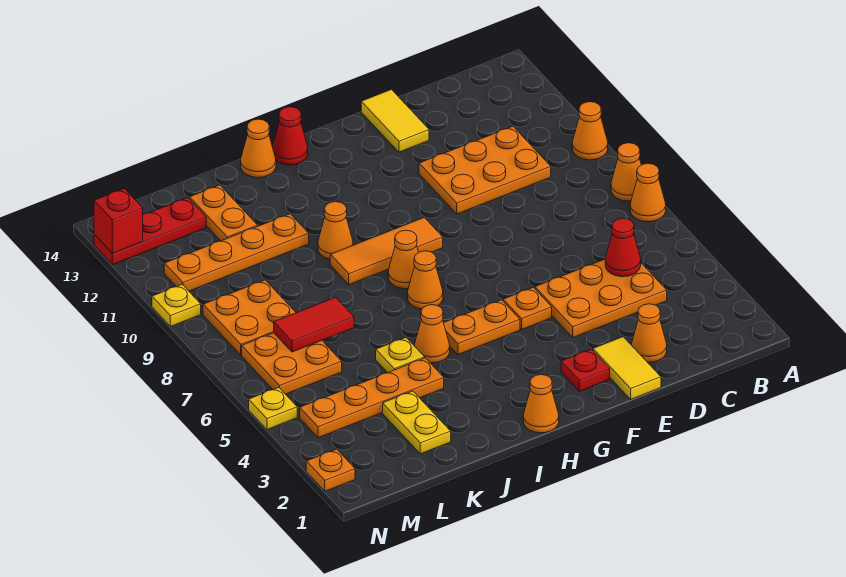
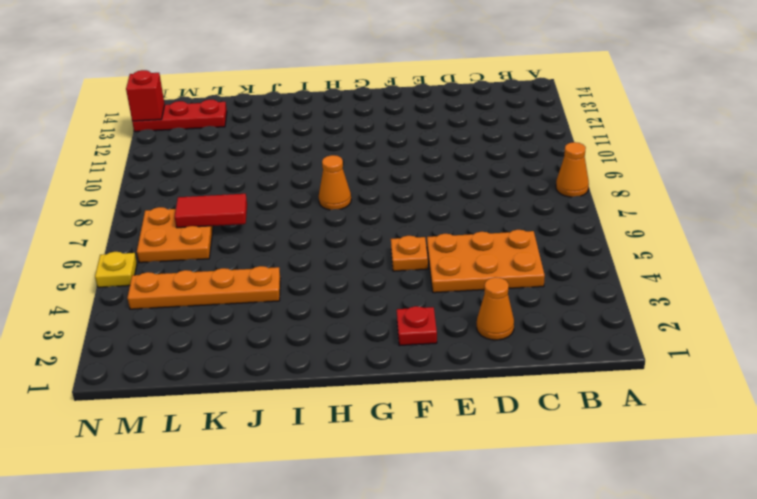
none -> orange cone A7 level 1
none -> orange cone A10 level 1
none -> orange plate C10:E11 level 1
none -> yellow tile E1:E2 level 1

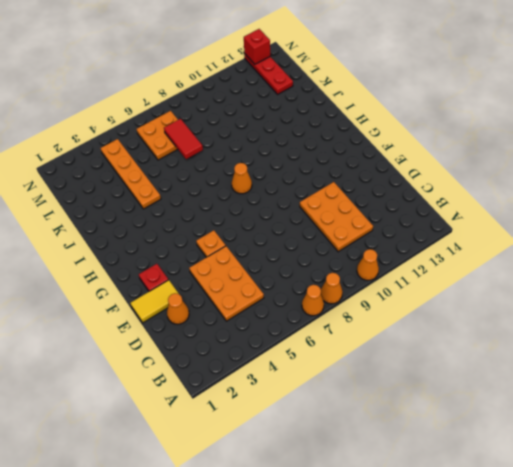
none -> yellow tile E13:E14 level 1
none -> orange plate G5:H5 level 1
none -> orange tile G9:I9 level 1
none -> orange cone H1 level 1

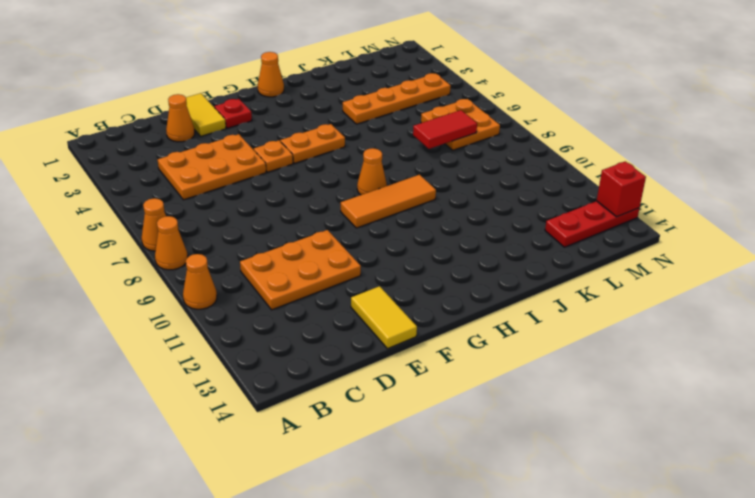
none -> orange cone H7 level 1
none -> red cone H14 level 1
none -> orange cone I5 level 1
none -> orange cone I10 level 1

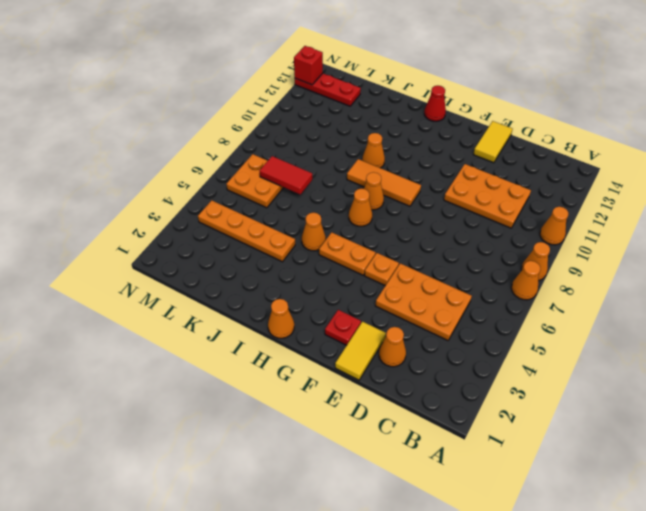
none -> orange cone I14 level 1
none -> yellow plate J5 level 1
none -> orange plate J11:M11 level 1
none -> yellow plate K2:K3 level 1

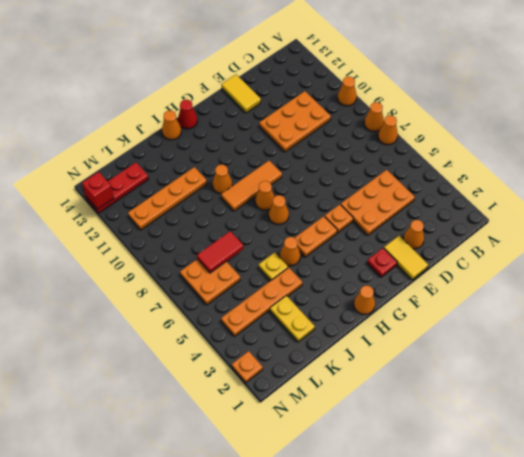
none -> orange plate K12:K13 level 1
none -> orange plate L8:M9 level 1
none -> yellow plate N5 level 1
none -> yellow plate N10 level 1

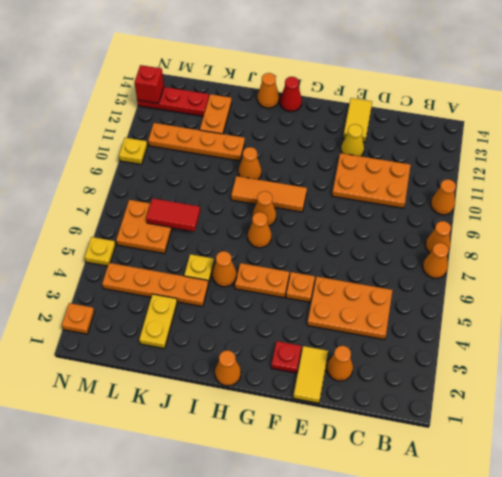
yellow cone E12 level 1 -> none
none -> orange plate L8:M9 level 1
none -> red cone C5 level 2

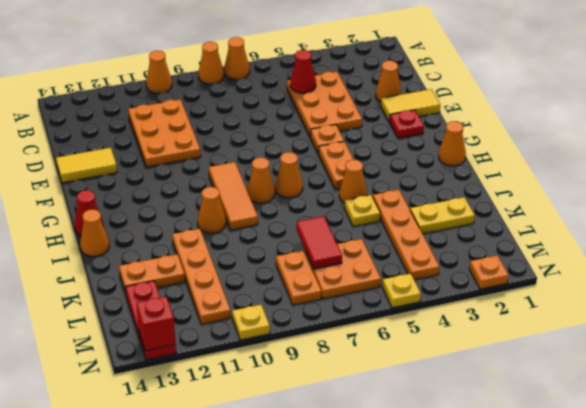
orange plate L8:M8 level 1 -> orange plate L8:M9 level 1

